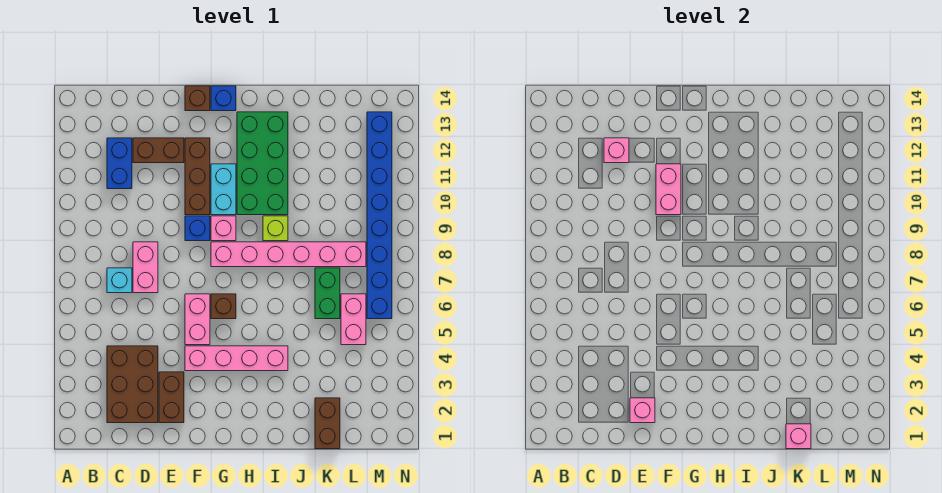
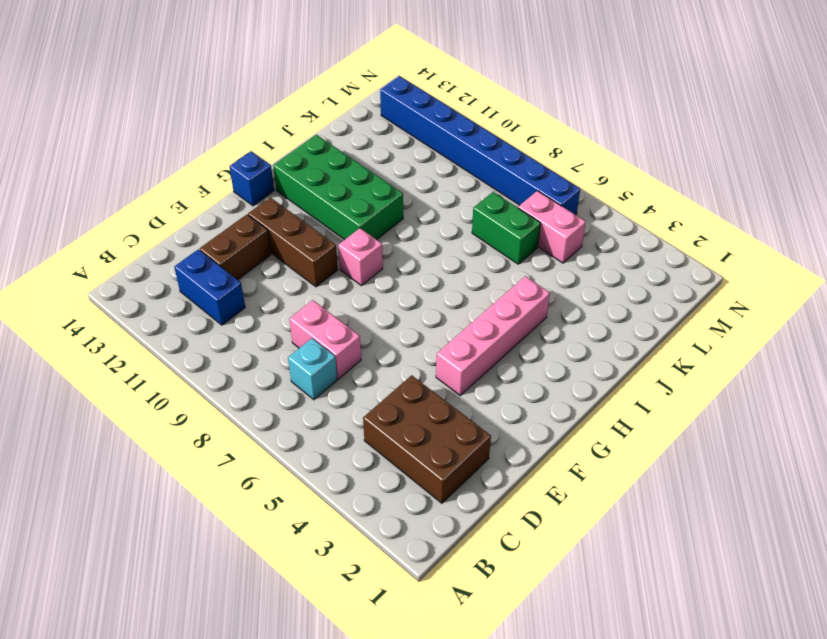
none -> brown brick E2:E3 level 1
none -> pink brick F5:F6 level 1
none -> blue brick F9 level 1

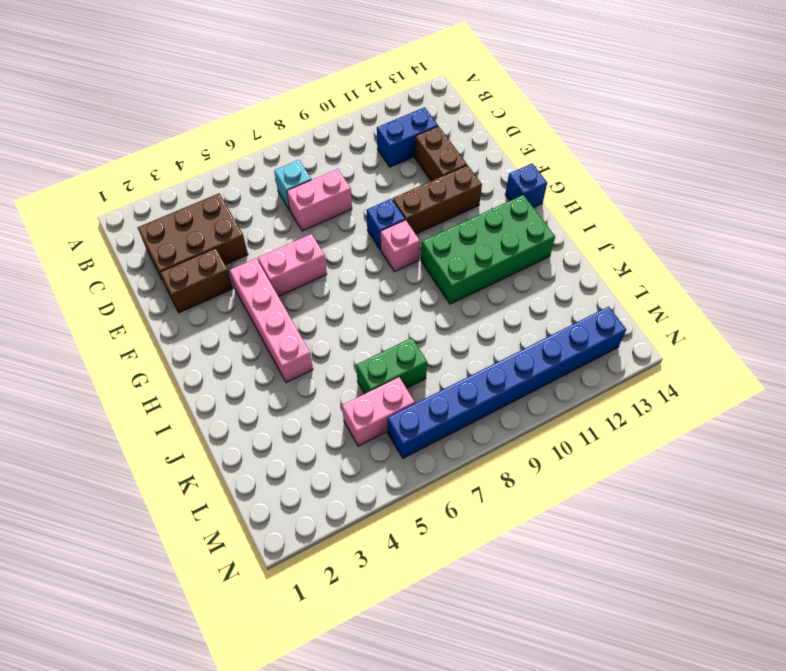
none -> brown brick F14 level 1
none -> brown brick G6 level 1
none -> pink brick G8:L8 level 1

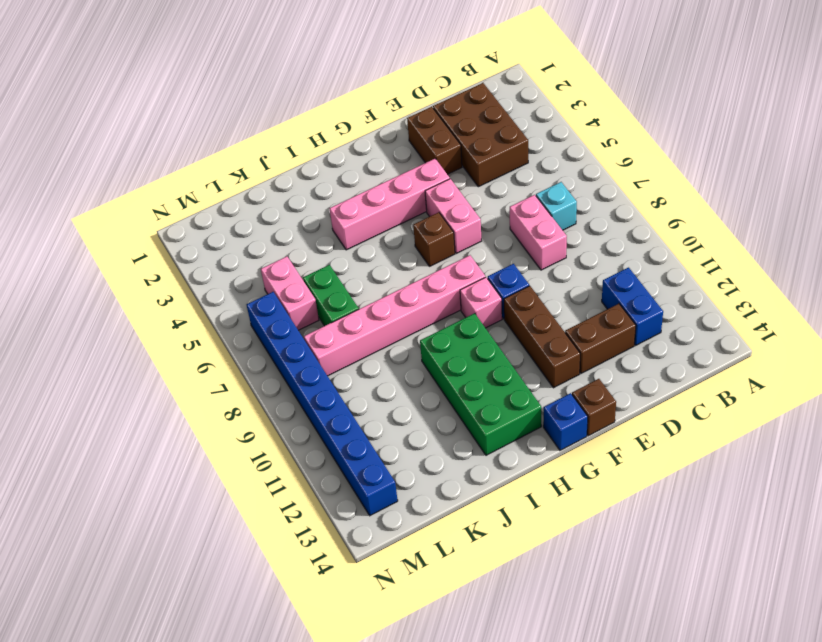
none -> cyan brick G10:G11 level 1
none -> lime brick I9 level 1
none -> brown brick K1:K2 level 1

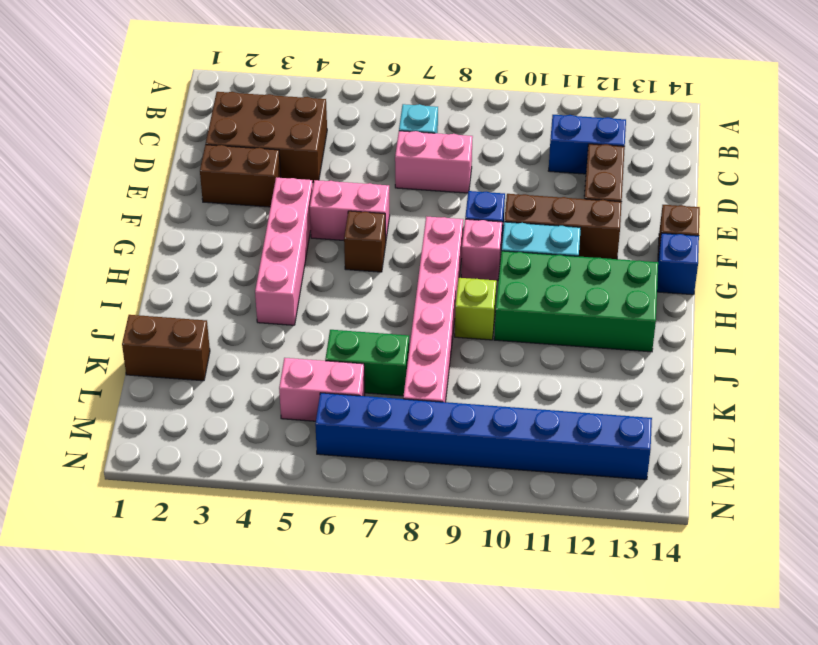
none -> pink brick D12 level 2
none -> pink brick E2 level 2
none -> pink brick F10:F11 level 2

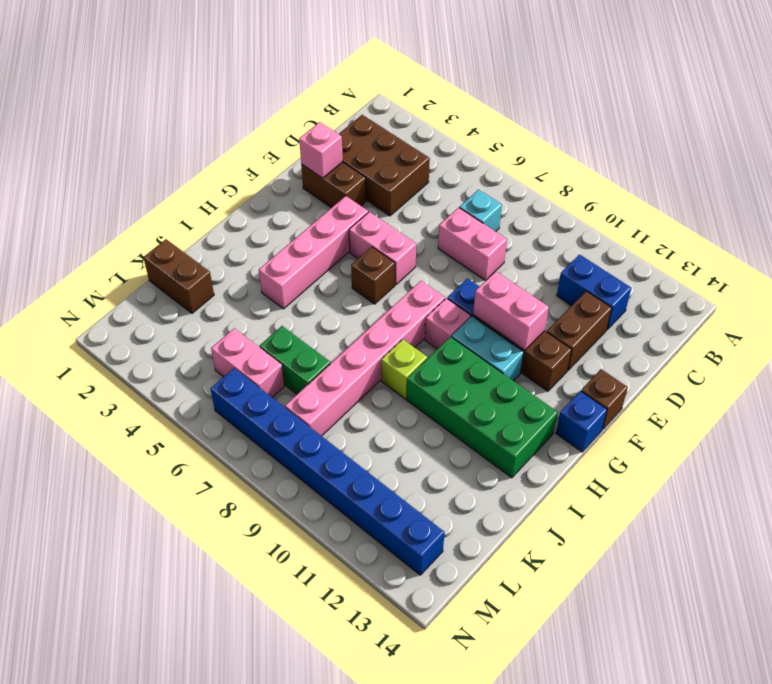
none -> pink brick D12 level 2
none -> pink brick K1 level 2

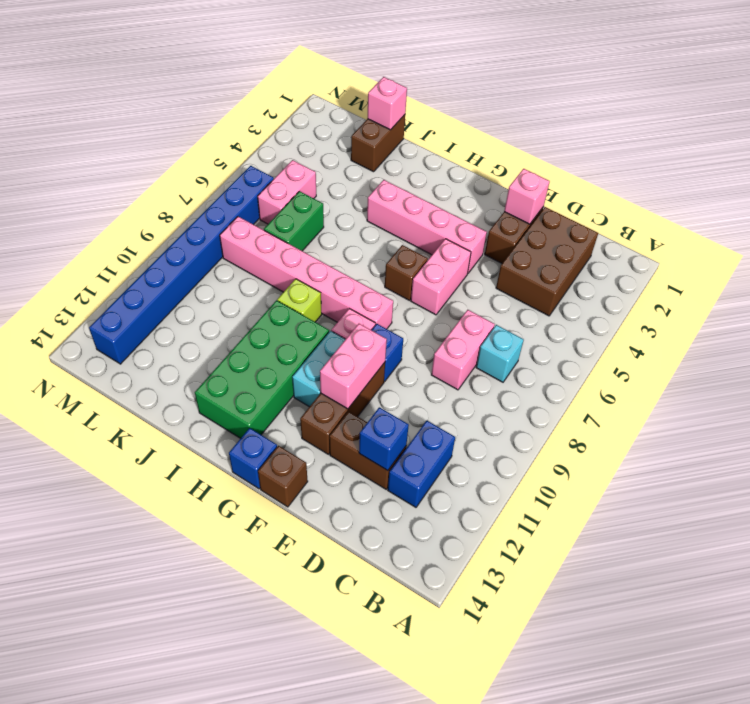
blue brick D12 level 2 -> pink brick D12 level 2

